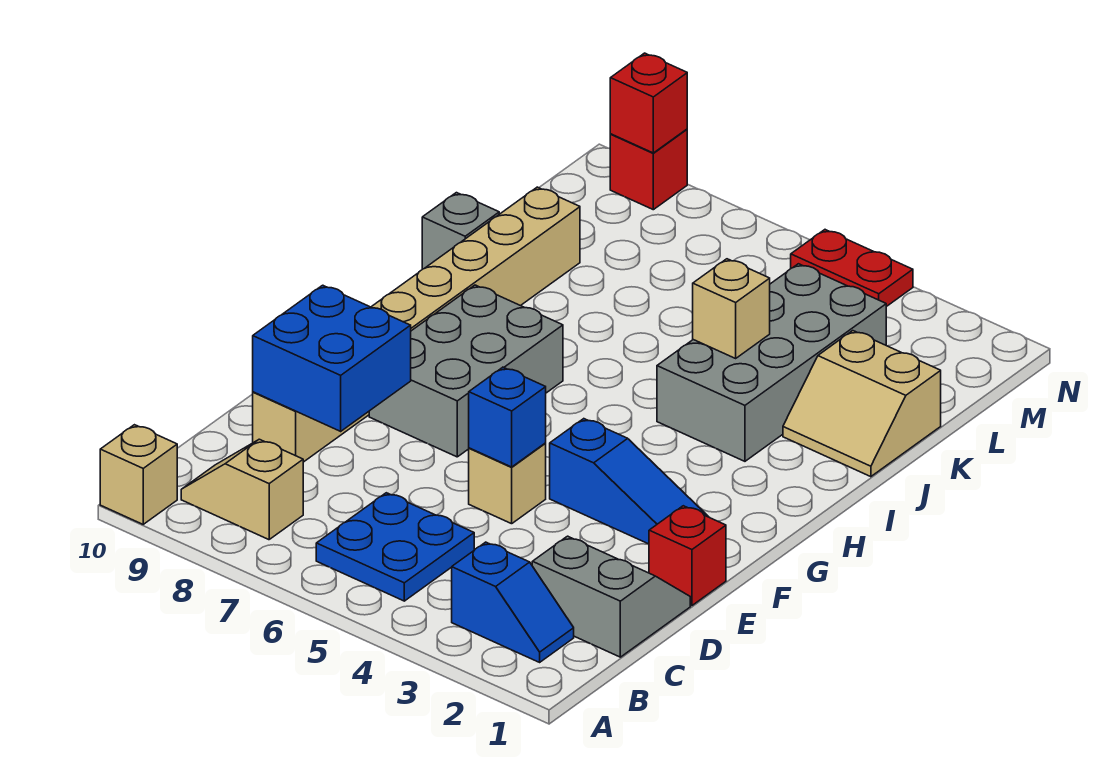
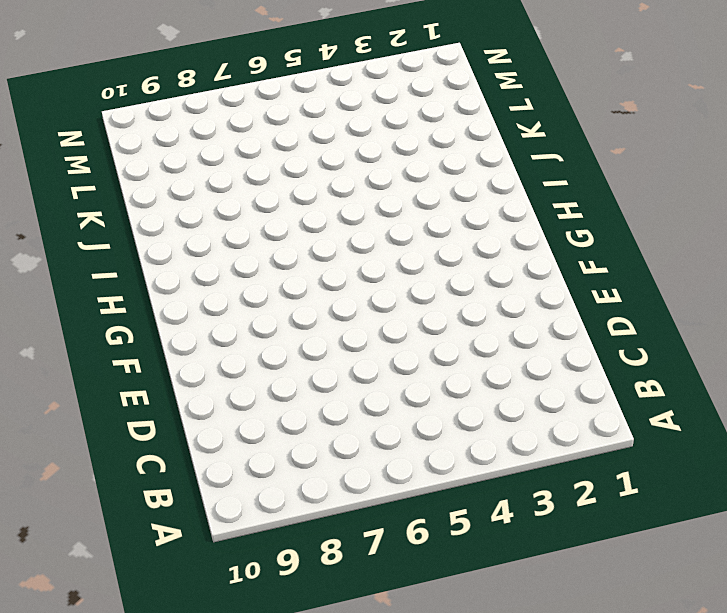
none -> tan brick A10 level 1
none -> blue slope B2:B3 level 1 top 3
none -> blue plate B5:C6 level 1

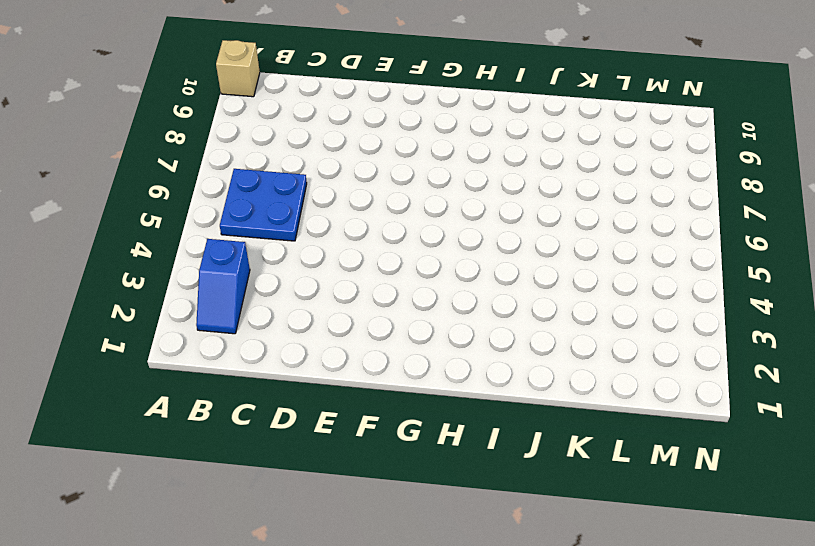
none -> tan slope B8:B9 level 1 top 8
none -> grey slope C1:D2 level 1 top C
none -> tan brick D9:K9 level 1

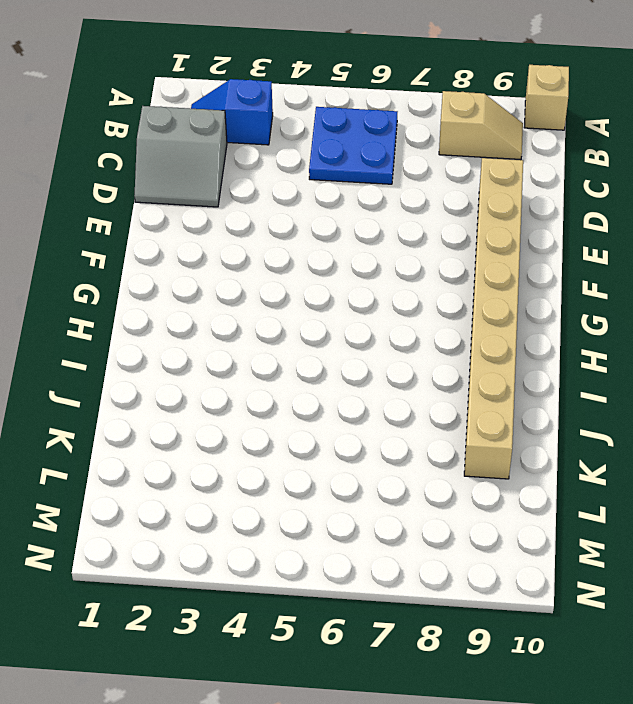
none -> red brick E1 level 1
none -> tan brick E5 level 1
none -> blue slope F2:F4 level 1 top 4

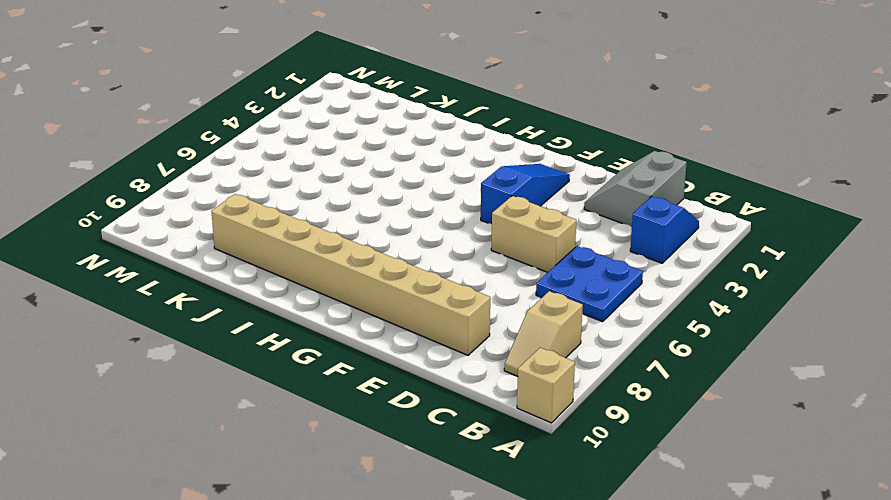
tan brick D5:E5 level 1 -> tan brick E5 level 1
none -> red brick E1 level 1
none -> grey brick F7:H8 level 1
none -> grey brick I3:L4 level 1

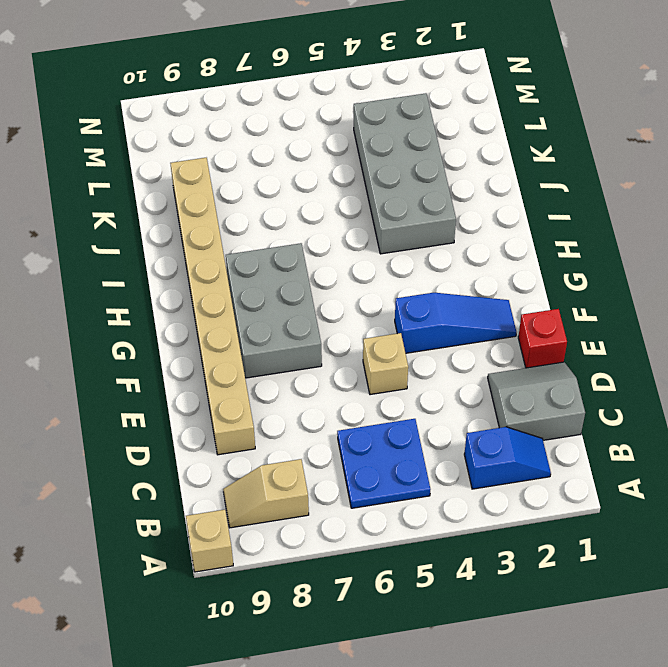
none -> tan slope J1:K2 level 1 top K
none -> grey brick J10 level 1
none -> red plate N4:N5 level 1

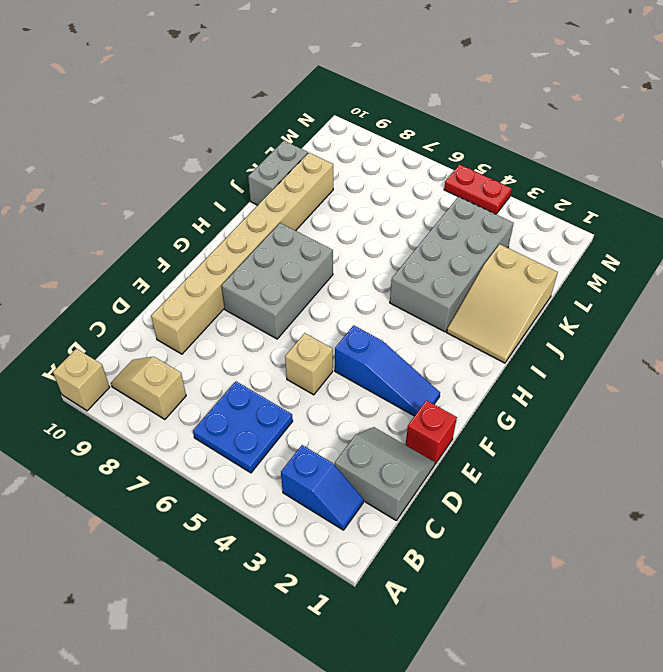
tan slope I1:K2 level 1 top K -> tan slope J1:K2 level 1 top K
grey brick J10:K10 level 1 -> grey brick J10 level 1
none -> red brick N9 level 1
none -> blue brick D8:E9 level 2
none -> blue brick E5 level 2

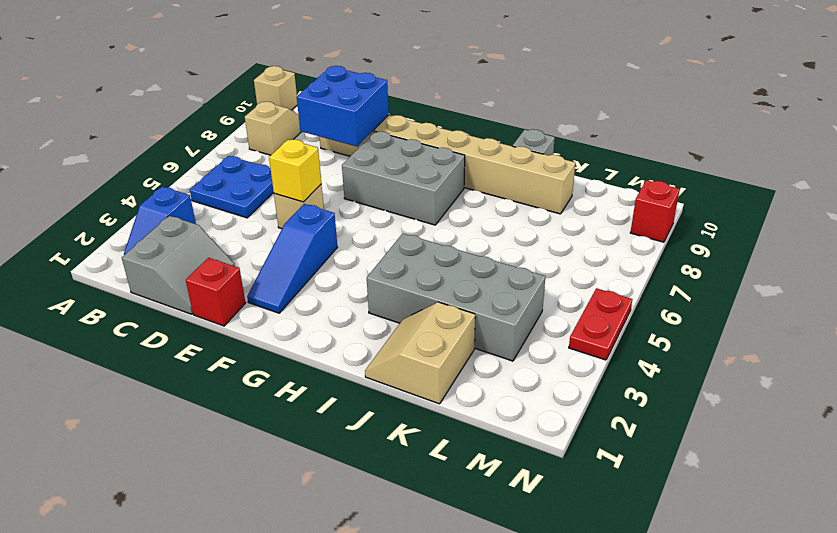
yellow brick E5 level 2 -> blue brick E5 level 2
none -> tan brick J4 level 2
none -> red brick N9 level 2

